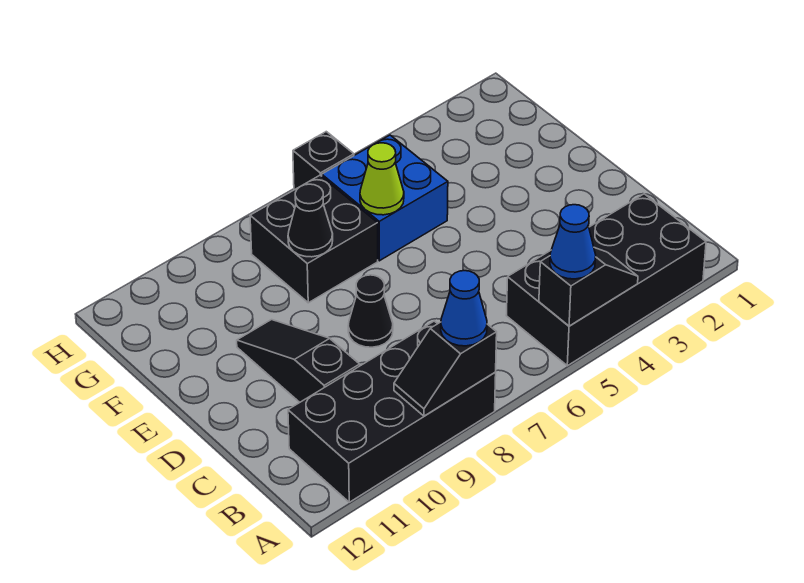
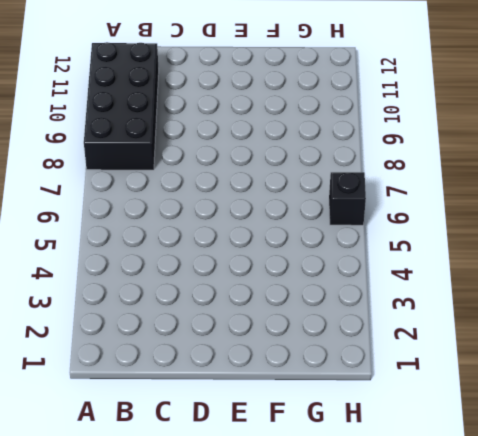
none -> black brick A2:B5 level 1
none -> black slope C10:E10 level 1 top C
none -> black cone D8 level 1

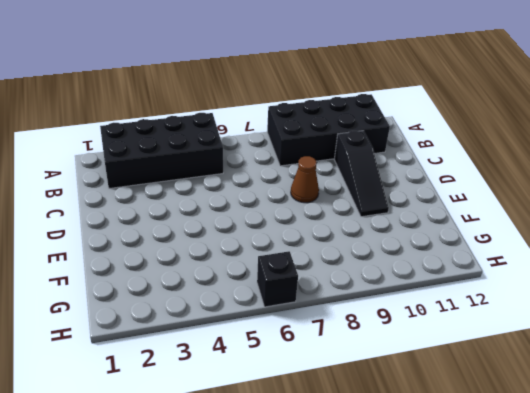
brown cone D8 level 1 -> black cone D8 level 1
none -> blue brick F5:G6 level 1
none -> black brick F7:G8 level 1
none -> black slope A4:A5 level 2 top 5

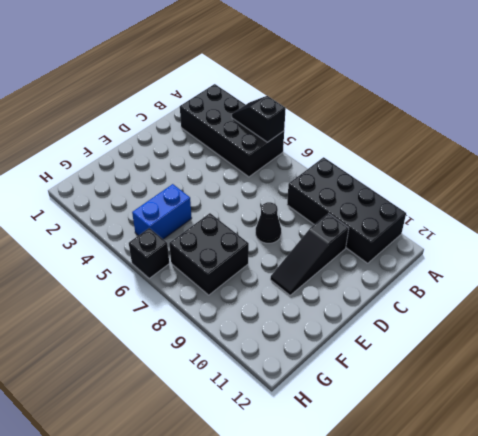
blue brick F5:G5 level 1 -> blue brick F5:G6 level 1
none -> black slope A8:A9 level 2 top 8
none -> lime cone F6 level 2
none -> black cone F8 level 2

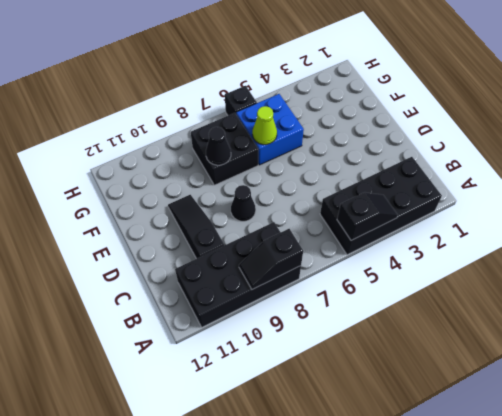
none -> blue cone A5 level 3
none -> blue cone A8 level 3

